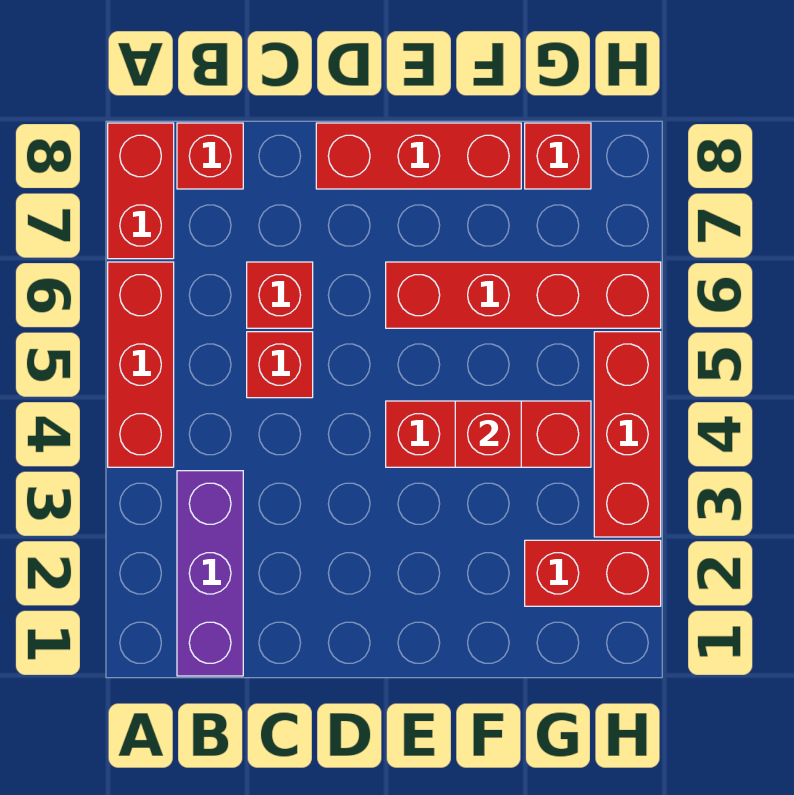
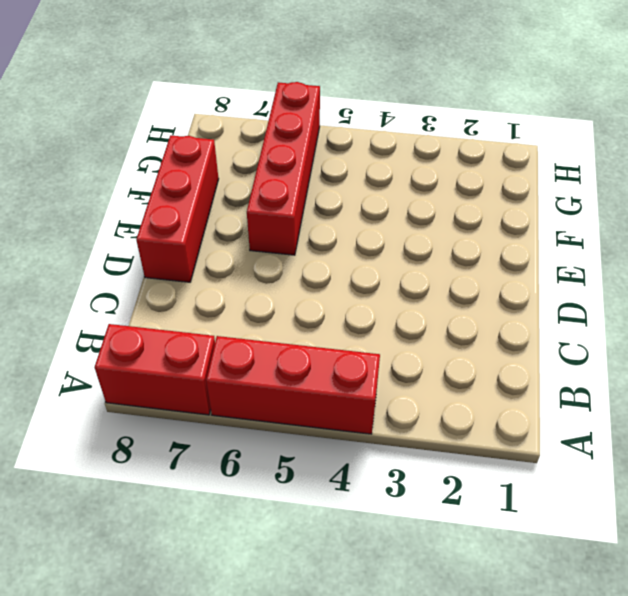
none -> purple brick B1:B3 level 1
none -> red brick B8 level 1
none -> red brick C5 level 1

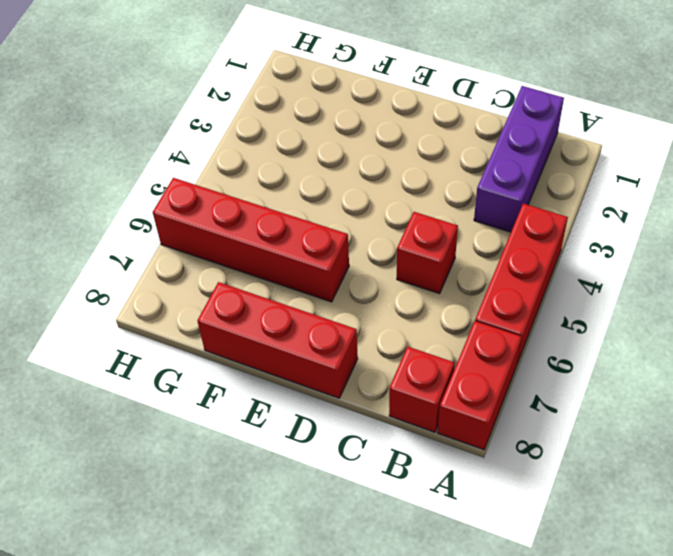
none -> red brick C6 level 1
none -> red brick E4:G4 level 1
none -> red brick G2:H2 level 1

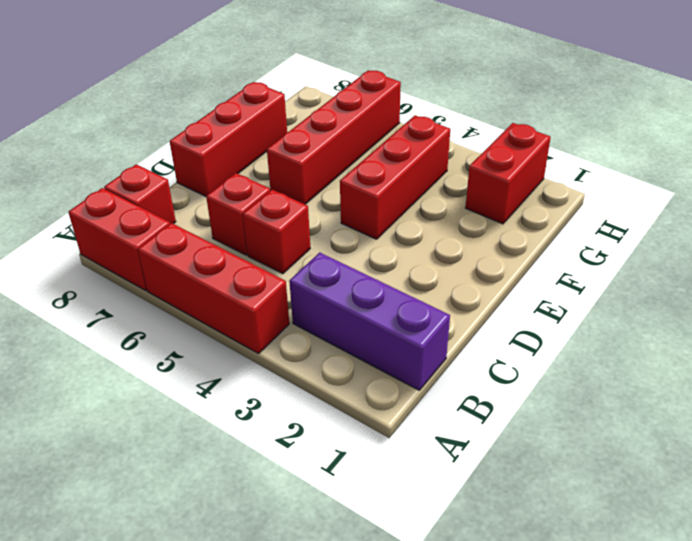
none -> red brick G8 level 1
none -> red brick H3:H5 level 1
none -> red brick F4 level 2

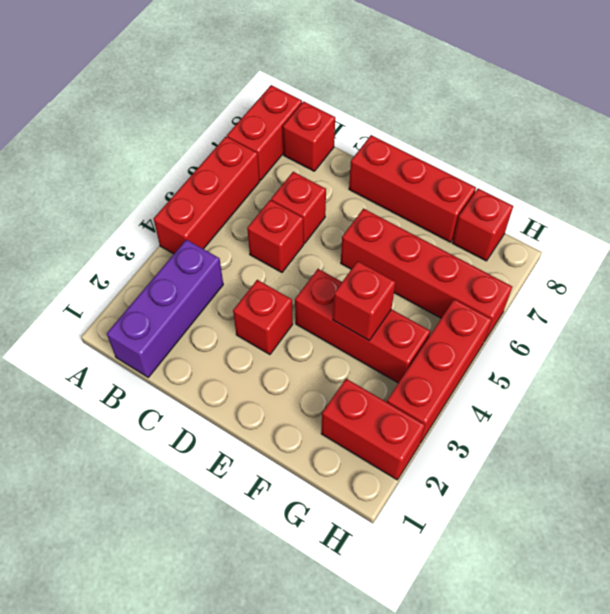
red brick D3 level 1 -> none

